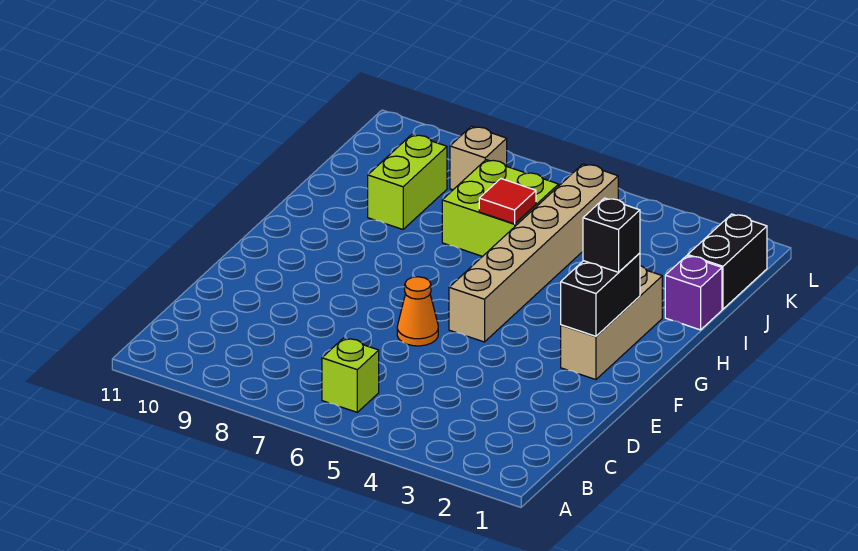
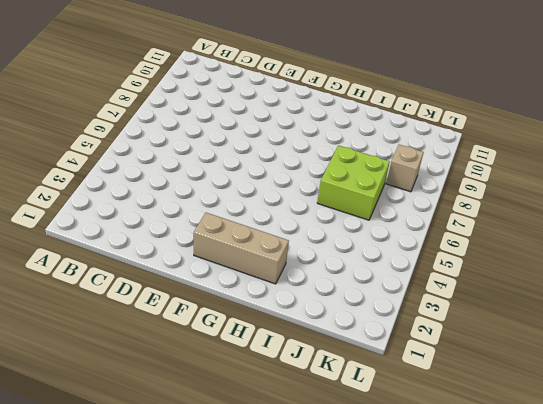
none -> lime brick B6 level 1
none -> orange cone E6 level 1
none -> tan brick F5:K5 level 1

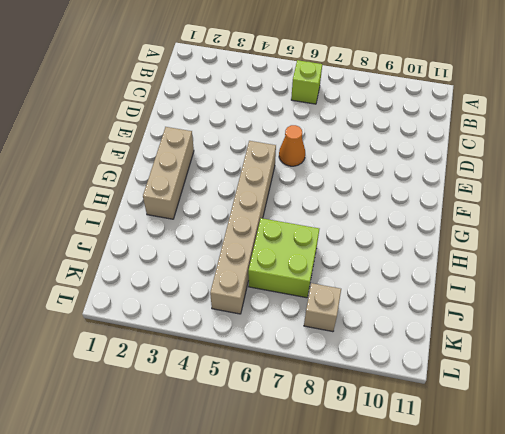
none -> purple brick I1 level 1
none -> lime brick I9:J9 level 1
none -> black brick J1:K1 level 1

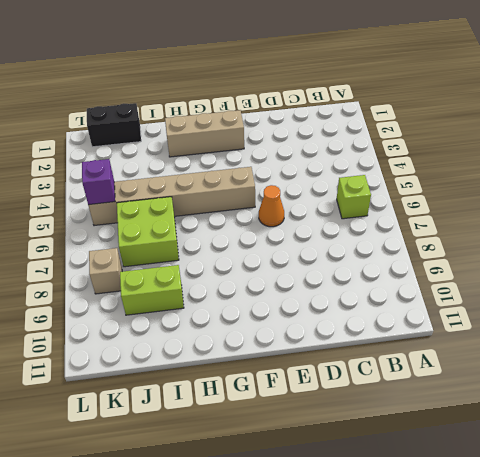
purple brick K5 level 2 -> purple brick I1 level 1
none -> black brick F2:G2 level 2
none -> red tile I6 level 2
none -> black brick G2 level 3

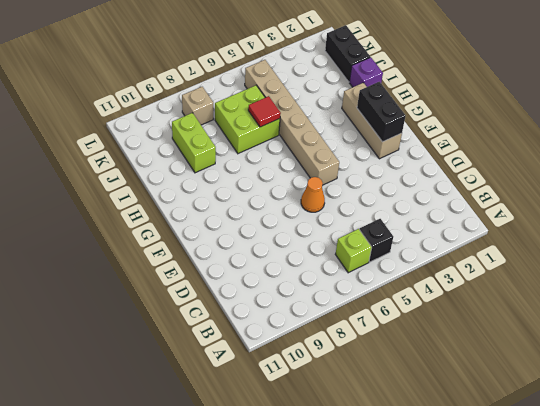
black brick B5 level 1 -> black brick G2 level 3

